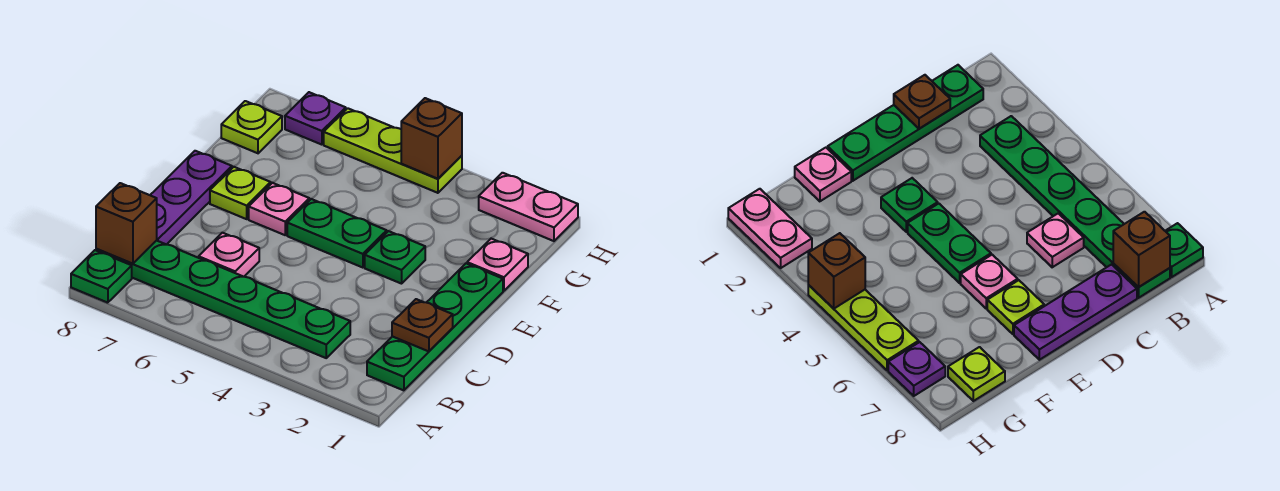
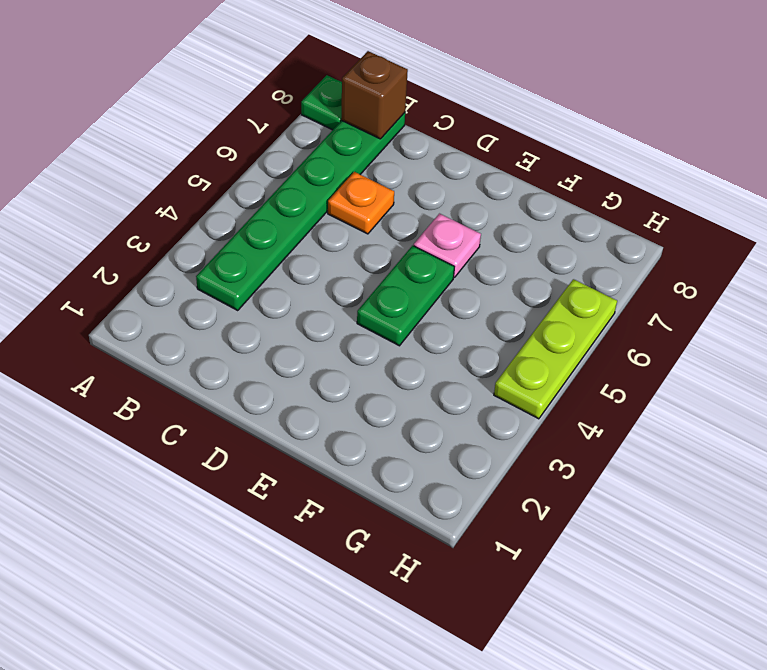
orange plate C6 level 1 -> pink plate C6 level 1
none -> green plate B1:E1 level 1
none -> purple plate C8:E8 level 1
none -> green plate E3 level 1

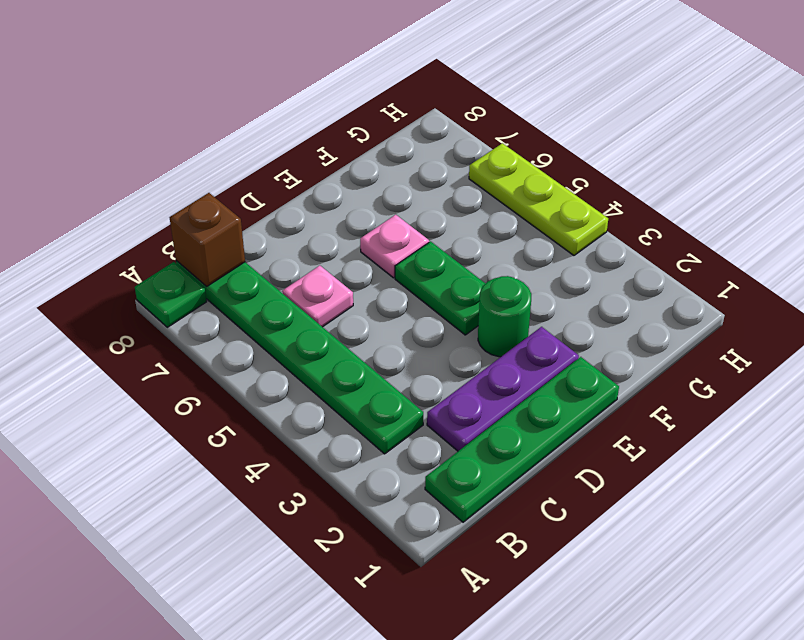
purple plate C2:E2 level 1 -> purple plate C8:E8 level 1
green round brick E3 level 1 -> green plate E3 level 1
none -> lime plate E7 level 1
none -> pink plate F1 level 1
none -> lime plate G8 level 1

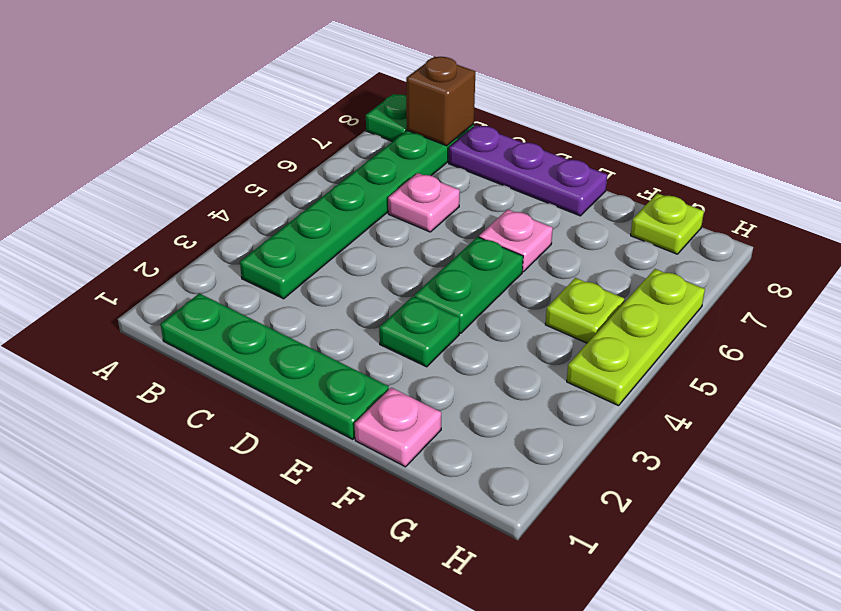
lime plate G5 level 1 -> lime plate E7 level 1
none -> pink plate H1:H2 level 1
none -> purple plate H7 level 1
none -> brown plate C1 level 2

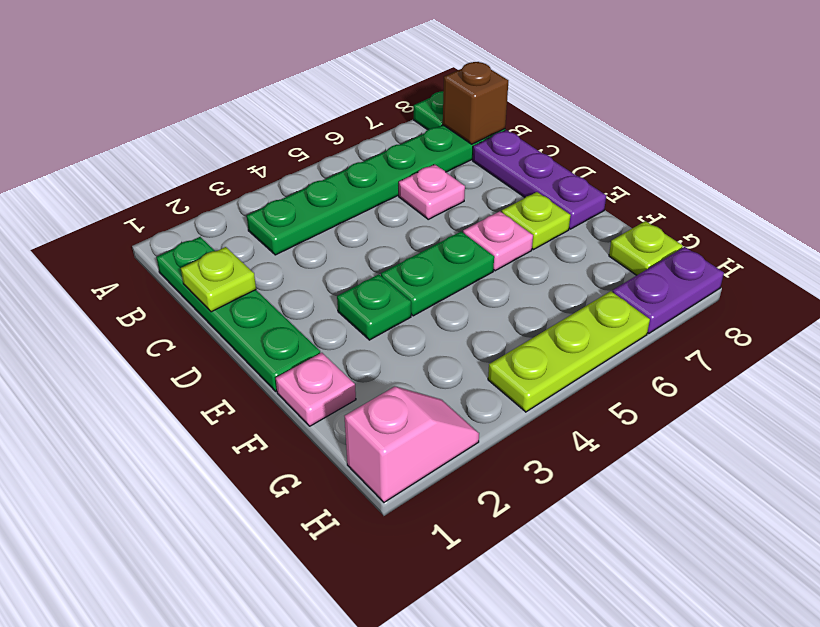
lime plate C1 level 2 -> brown plate C1 level 2
pink slope H1:H2 level 1 top 1 -> pink plate H1:H2 level 1
purple plate H7:H8 level 1 -> purple plate H7 level 1
none -> brown brick H4 level 2

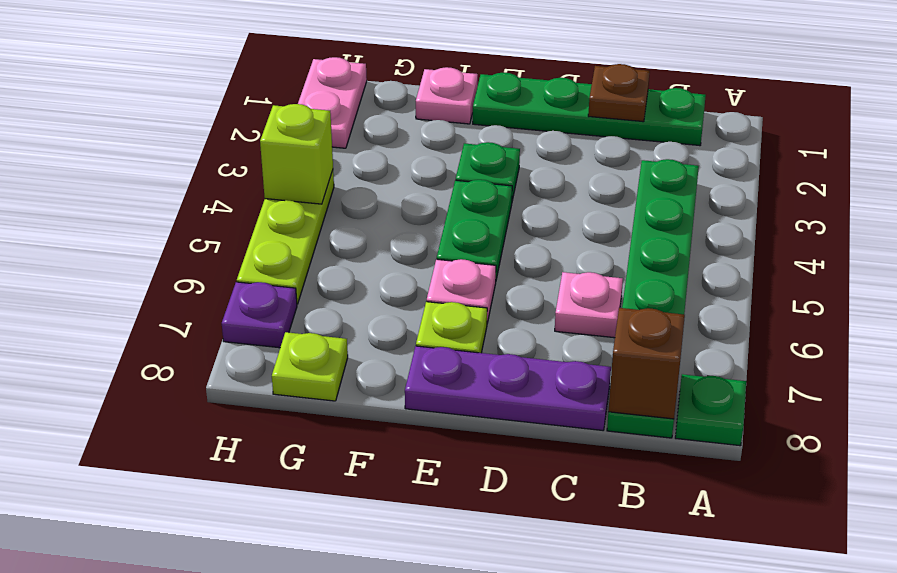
lime brick H4 level 2 -> brown brick H4 level 2

